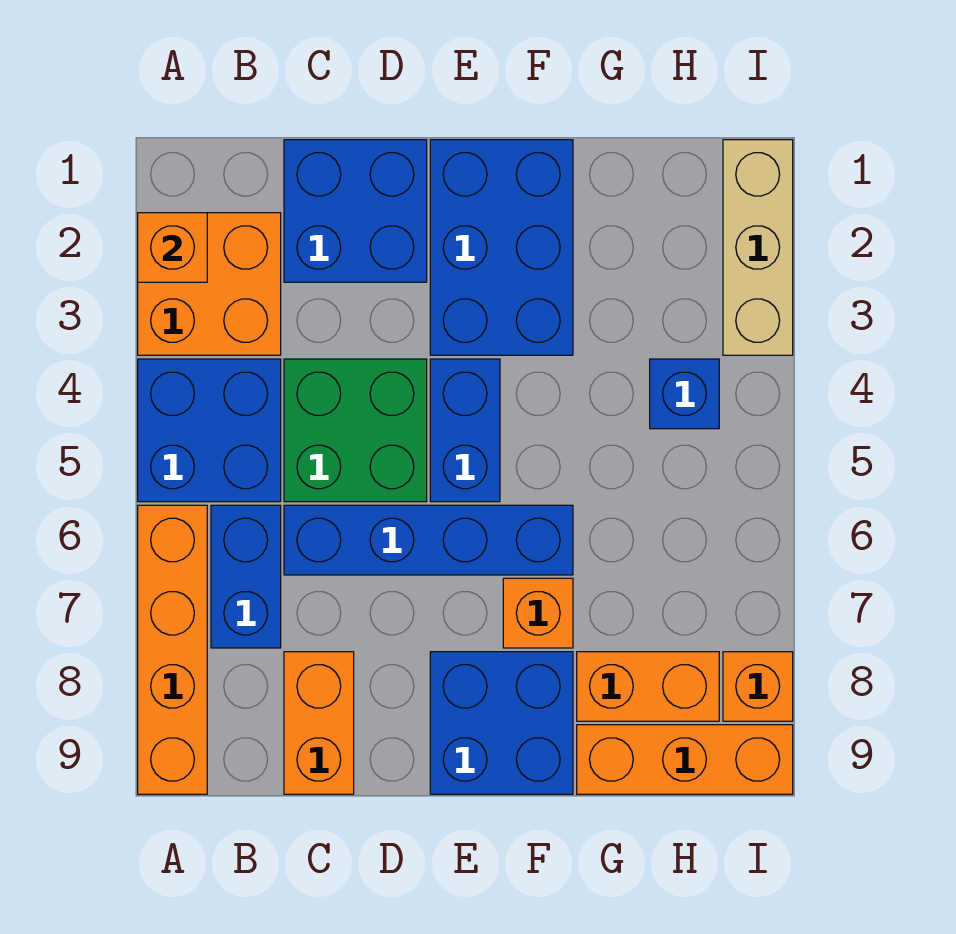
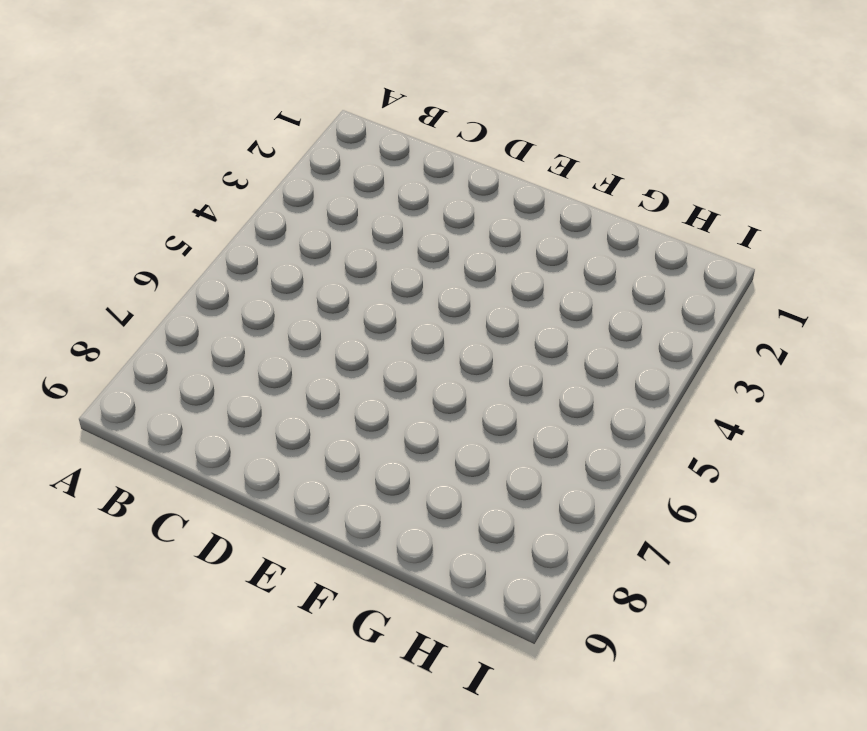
none -> orange brick A2:B3 level 1
none -> blue brick A4:B5 level 1
none -> orange brick A6:A9 level 1

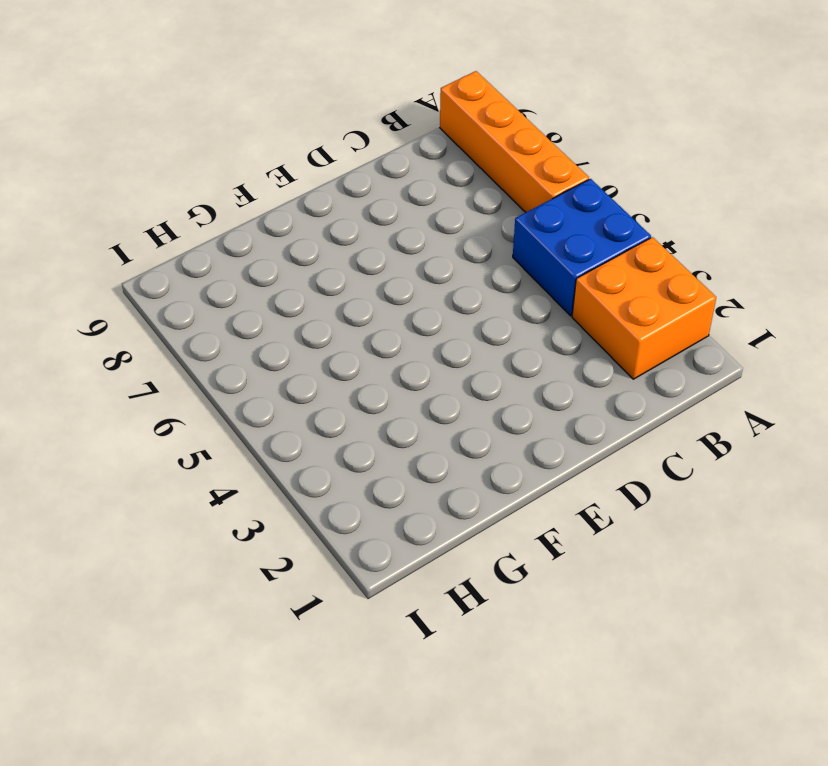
none -> blue brick B6:B7 level 1
none -> blue brick C1:D2 level 1
none -> green brick C4:D5 level 1

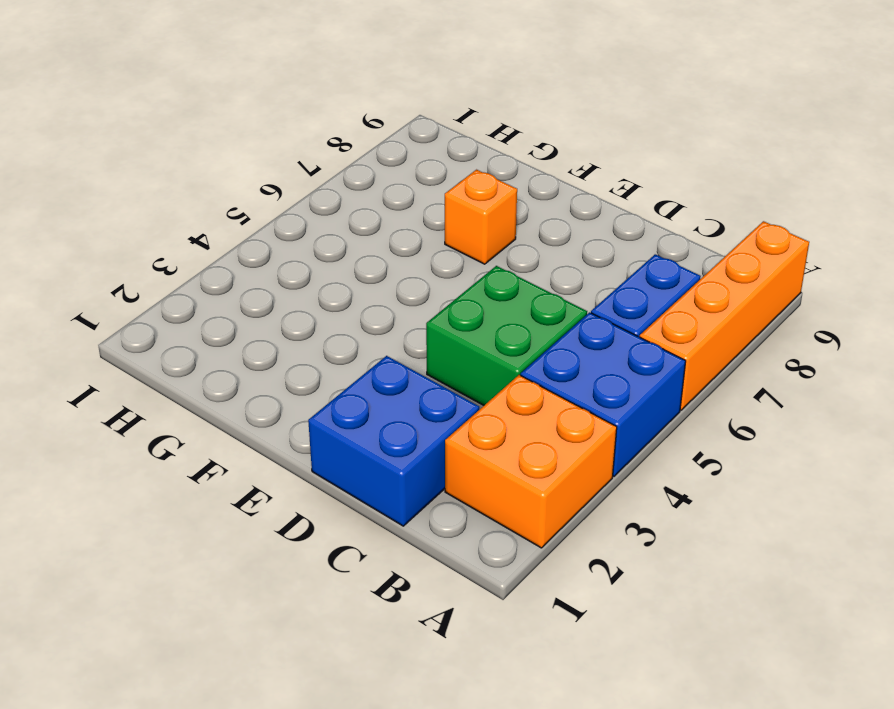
none -> blue brick C6:F6 level 1
none -> orange brick C8:C9 level 1
none -> blue brick E1:F3 level 1

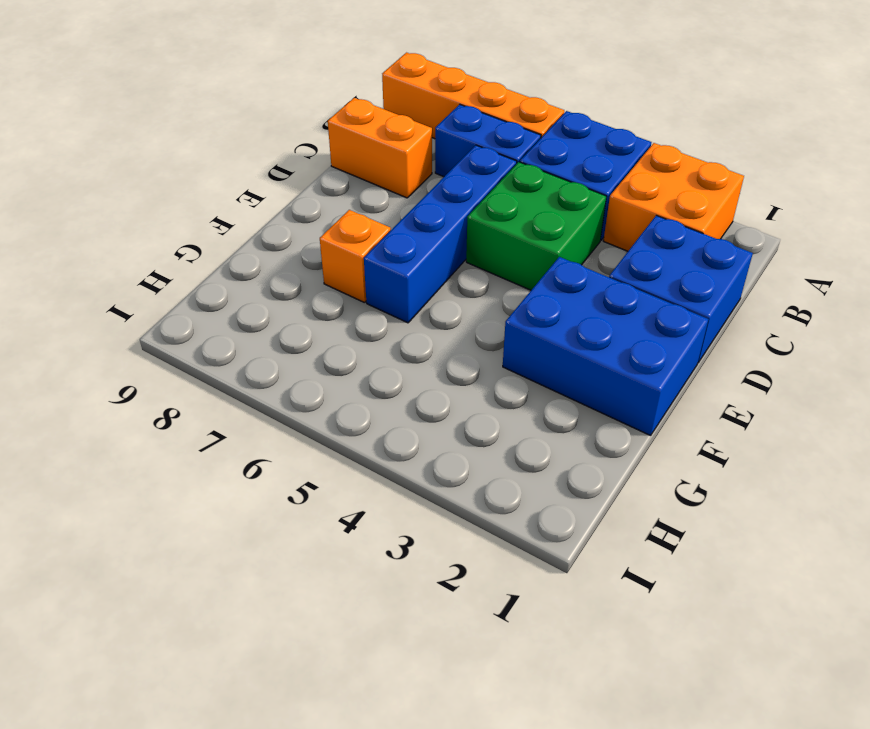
none -> blue brick E4:E5 level 1
none -> blue brick E8:F9 level 1
none -> orange brick G8:H8 level 1

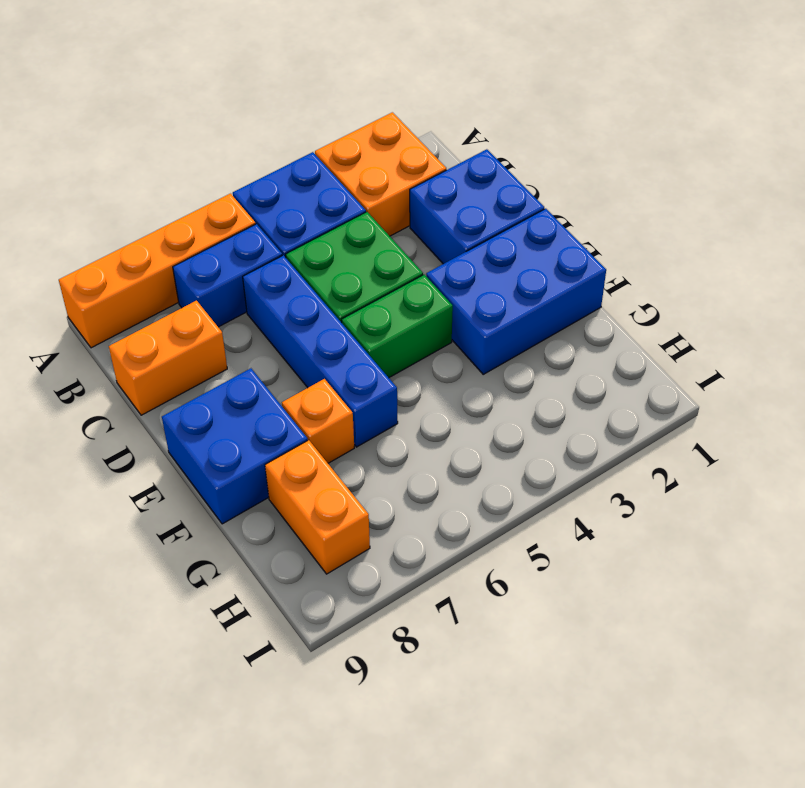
green brick E4:E5 level 1 -> blue brick E4:E5 level 1
none -> orange brick G9:I9 level 1
none -> blue brick H4 level 1
none -> tan brick I1:I3 level 1

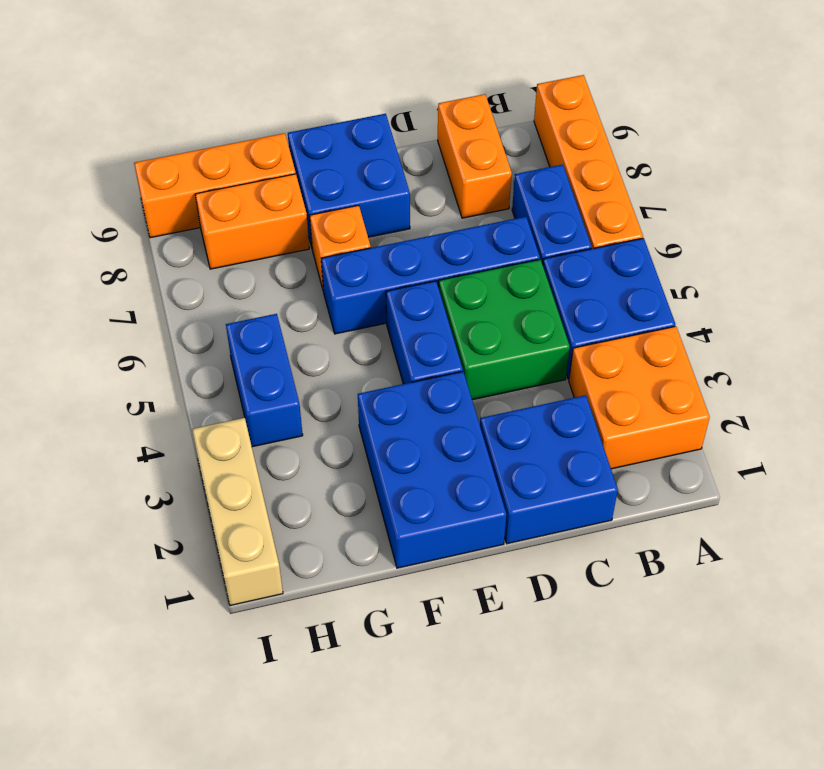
blue brick H4:H5 level 1 -> blue brick H4 level 1
none -> orange brick I8 level 1
none -> orange brick A2 level 2

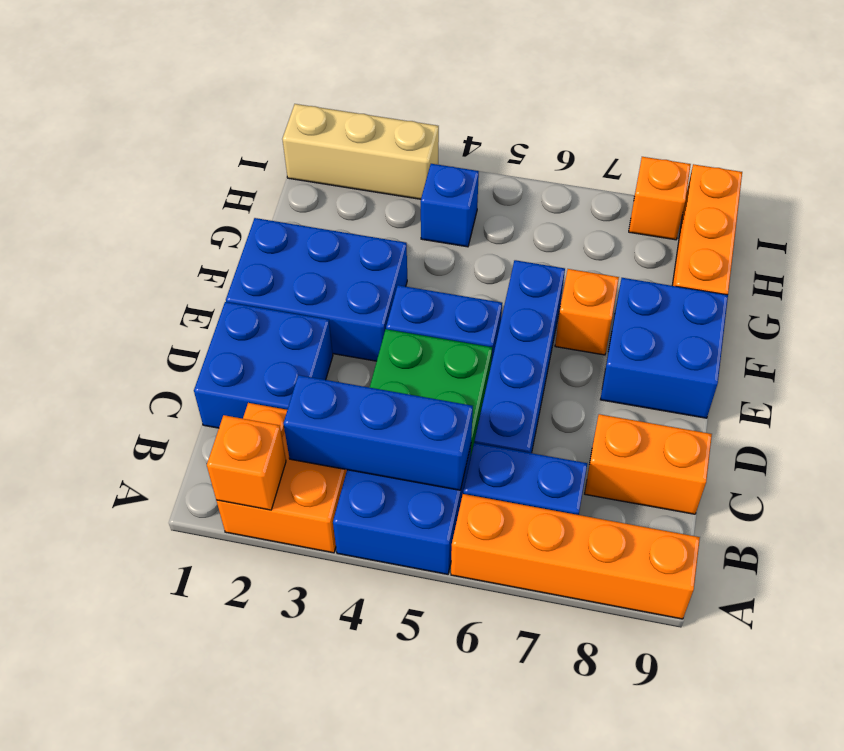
blue brick B3:B5 level 2 -> none
none -> orange brick G8:H8 level 1

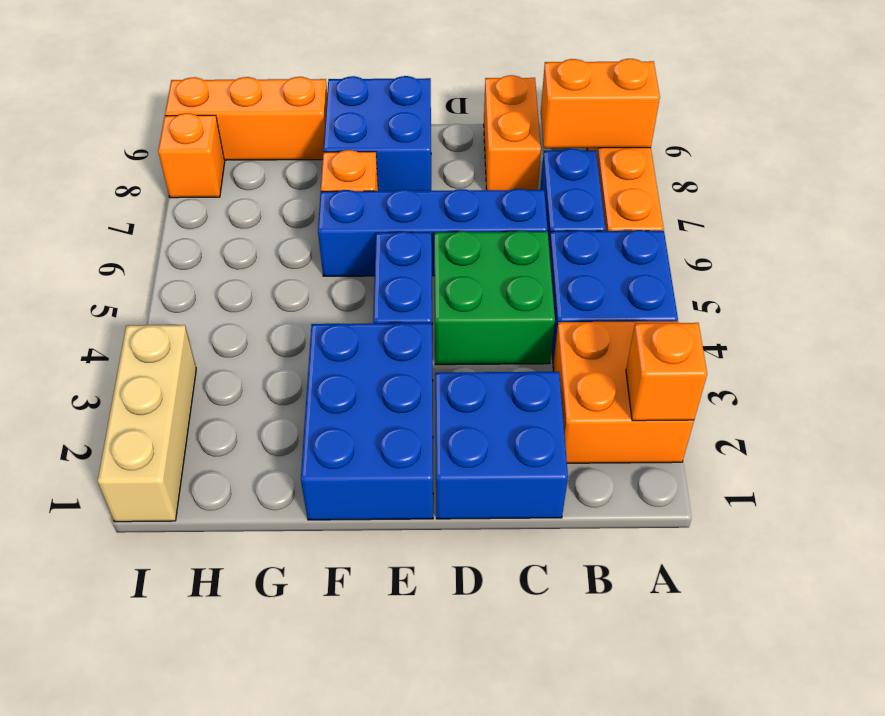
orange brick A8:B8 level 2 -> orange brick G8:H8 level 1
none -> blue brick H4 level 1

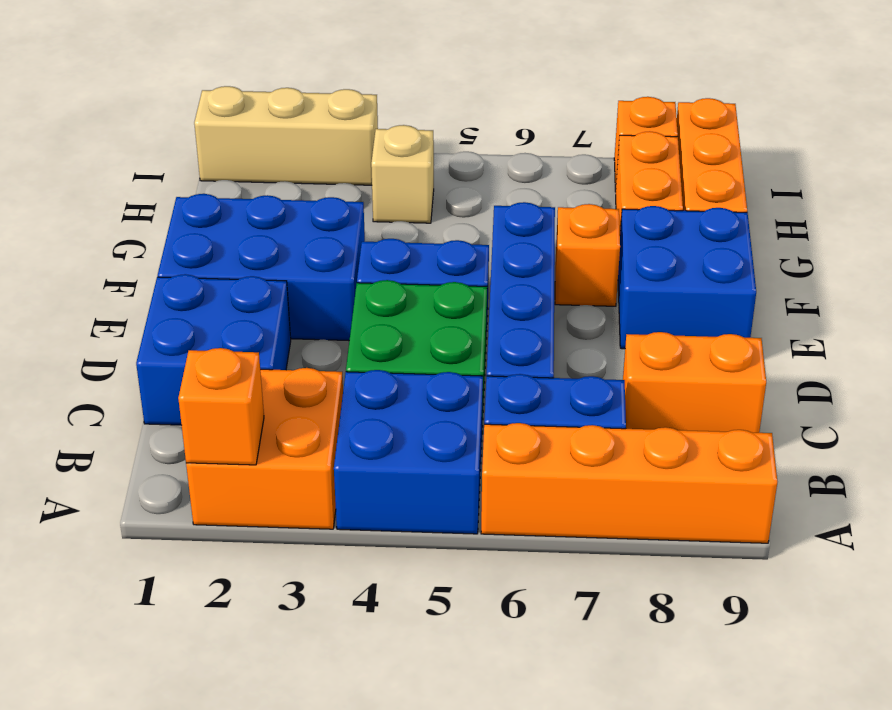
tan brick H4 level 1 -> blue brick H4 level 1

